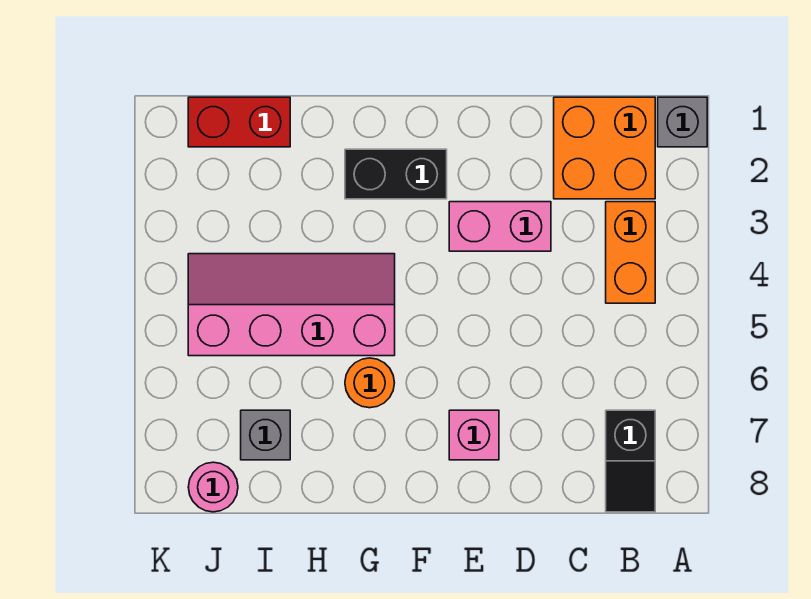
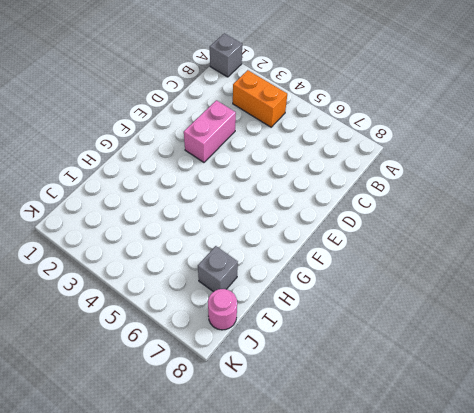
none -> orange brick B1:C2 level 1
none -> black slope B7:B8 level 1 top 7
none -> pink brick E7 level 1

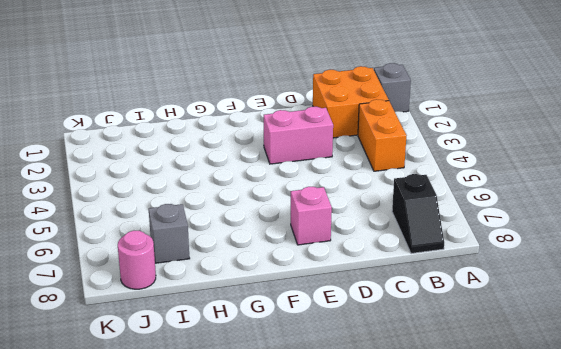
none -> black brick F2:G2 level 1
none -> pink slope G4:J5 level 1 top 5
none -> orange round brick G6 level 1

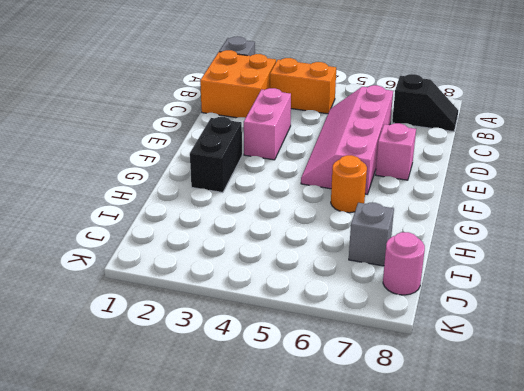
pink slope C5:F6 level 1 top 6 -> pink slope G4:J5 level 1 top 5
none -> red brick I1:J1 level 1

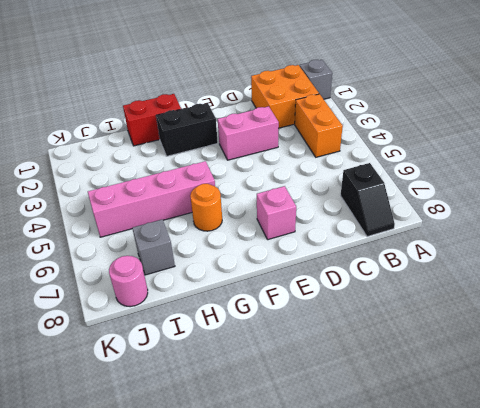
red brick G1:H1 level 1 -> red brick I1:J1 level 1

